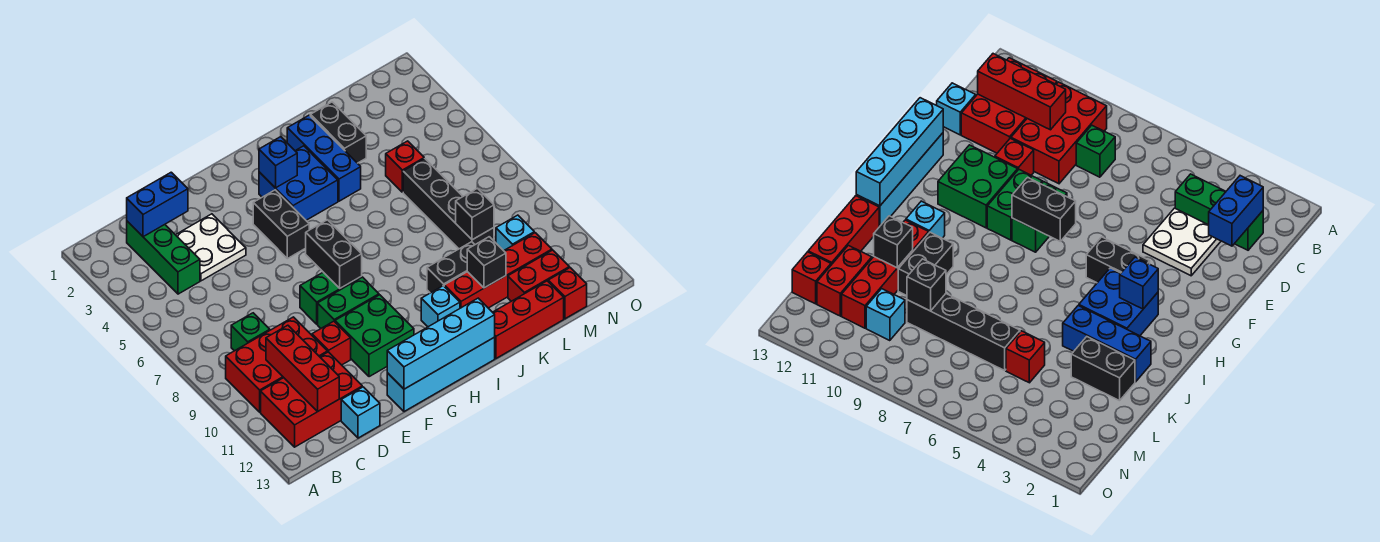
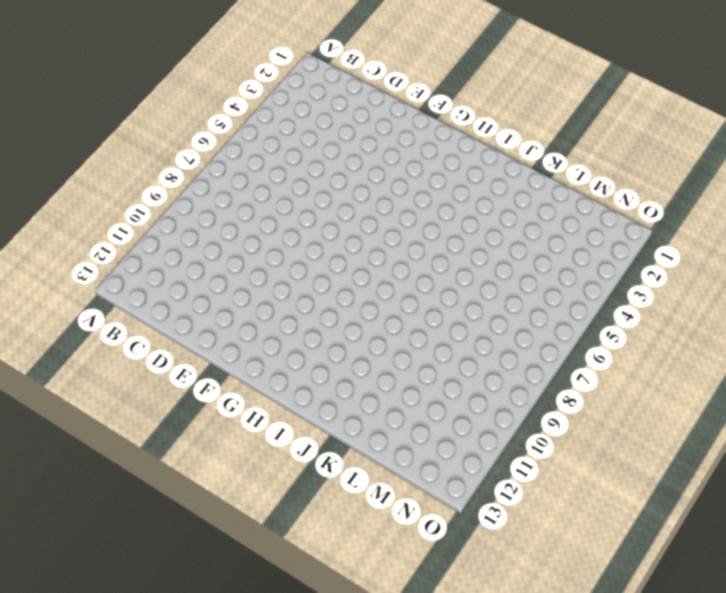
none -> red brick B9:D10 level 1
none -> red brick B11:D12 level 1
none -> green brick C2:C4 level 1
none -> green brick C8 level 1

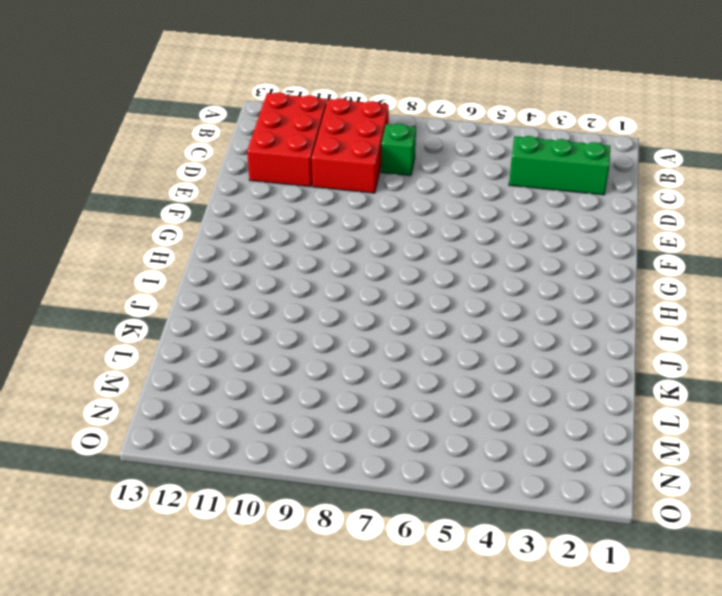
none -> white plate D3:E4 level 1
none -> cyan brick D13 level 1
none -> red brick E10 level 1
none -> green brick F8:G8 level 1

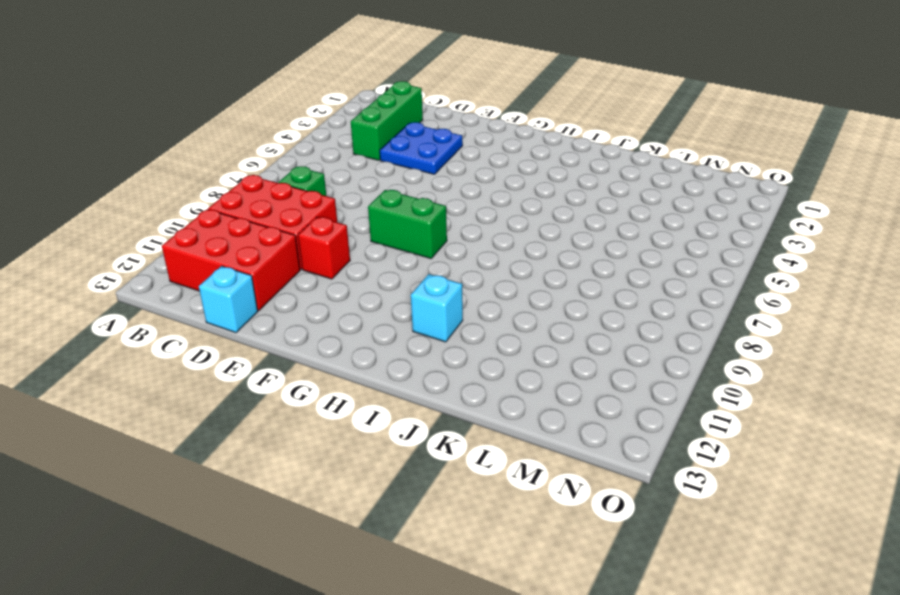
blue plate D3:E4 level 1 -> white plate D3:E4 level 1
none -> green brick F9:G9 level 1
none -> green brick F10:G11 level 1
none -> cyan brick F13:I13 level 1
none -> black brick G4:G5 level 1

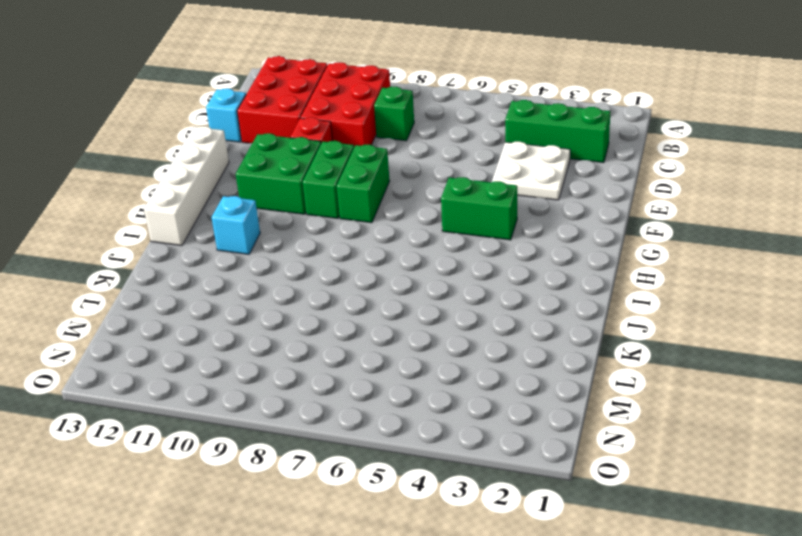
white brick F13:I13 level 1 -> cyan brick F13:I13 level 1
green brick G4:G5 level 1 -> black brick G4:G5 level 1
none -> blue brick H3:I4 level 1
none -> blue brick J2:J4 level 1
none -> black brick J10:K10 level 1
none -> red brick J11:M11 level 1

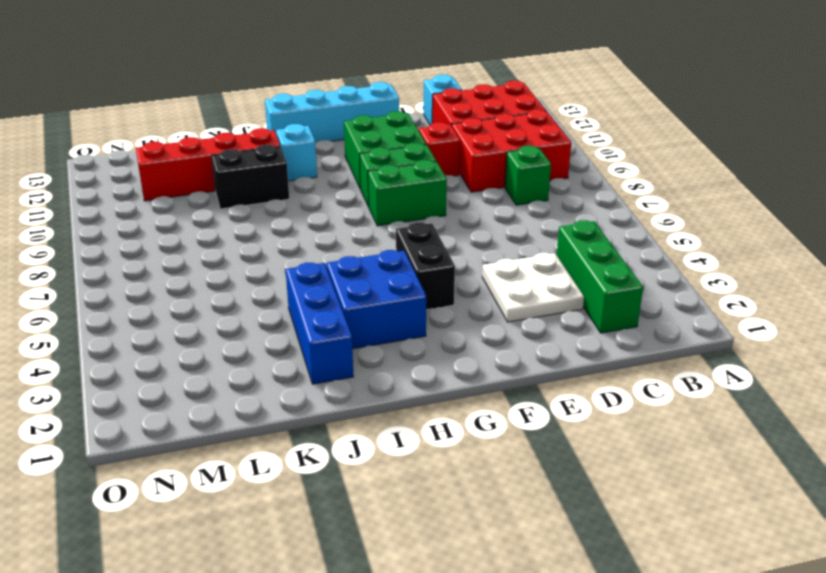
none -> red brick J13:L13 level 1
none -> black brick K2:K3 level 1
none -> red brick L5 level 1
none -> black brick L6:L9 level 1

